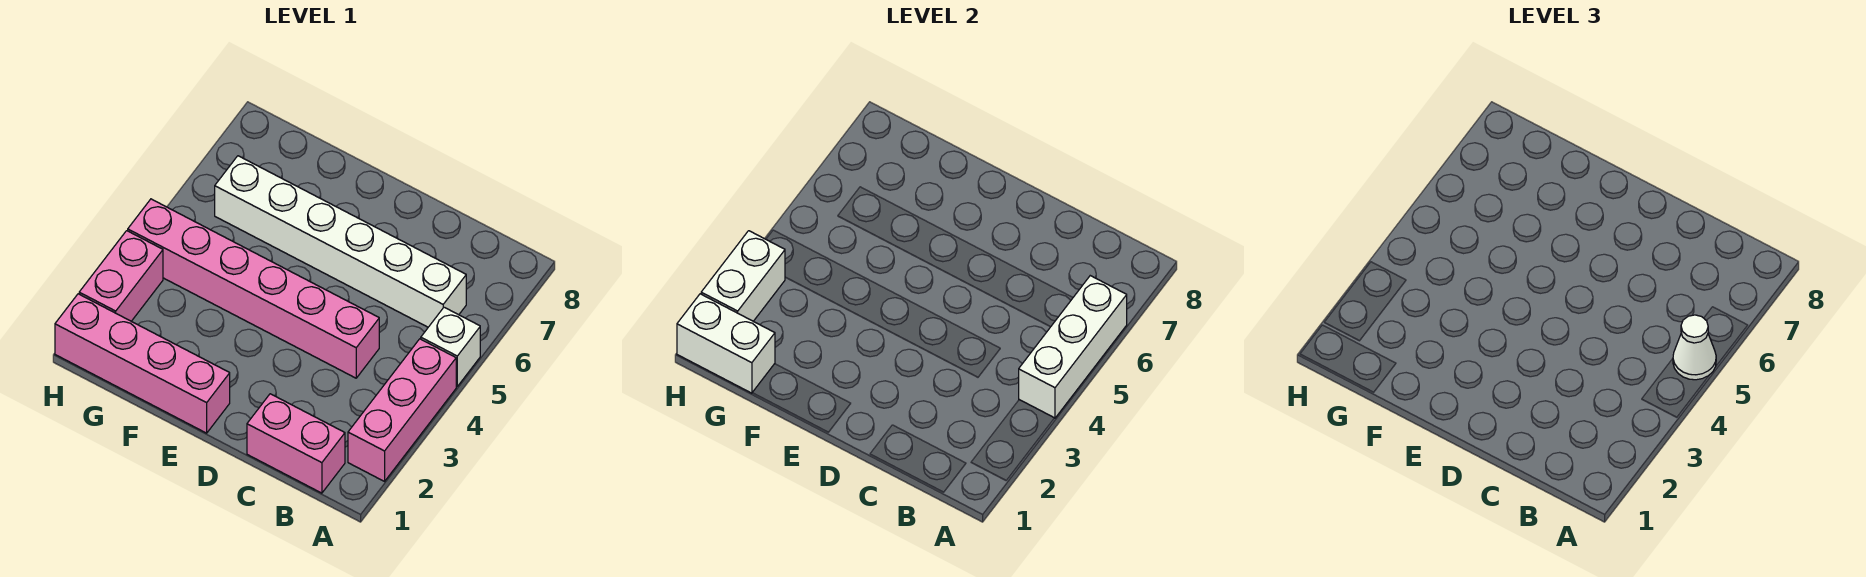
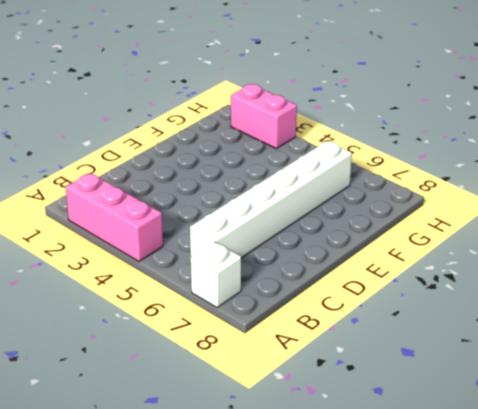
white brick A7 level 1 -> white brick A5 level 1
none -> pink brick B1:C1 level 1
none -> pink brick C4:H4 level 1

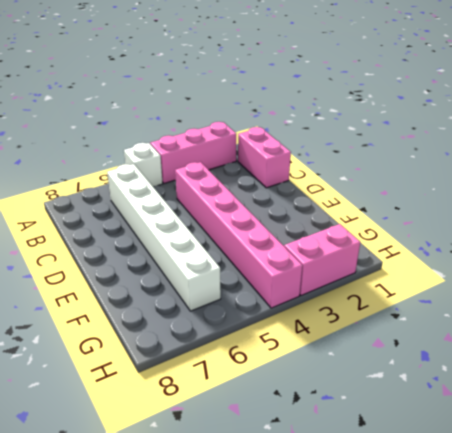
none -> pink brick E1:H1 level 1
none -> white brick A4:A6 level 2

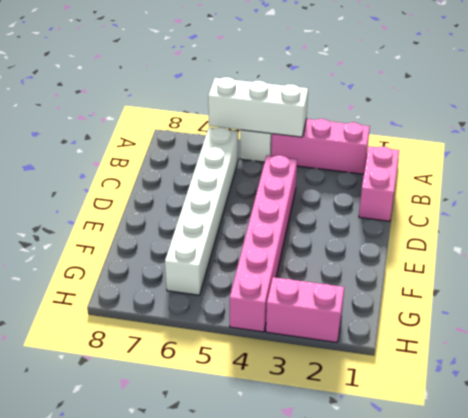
none -> pink brick E1:H1 level 1
none -> white brick G1:H1 level 2

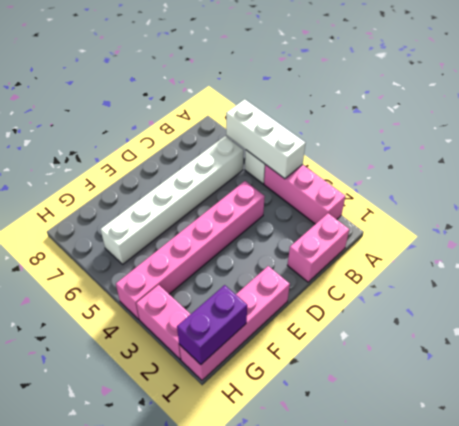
purple brick G1:H1 level 2 -> white brick G1:H1 level 2
none -> white brick H2:H3 level 2
none -> white cone A5 level 3

